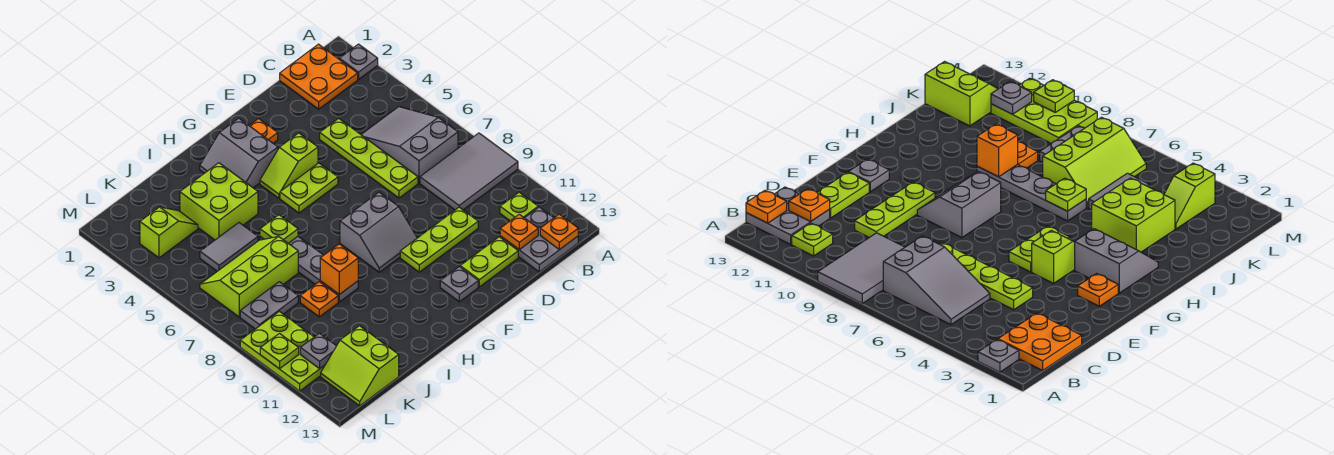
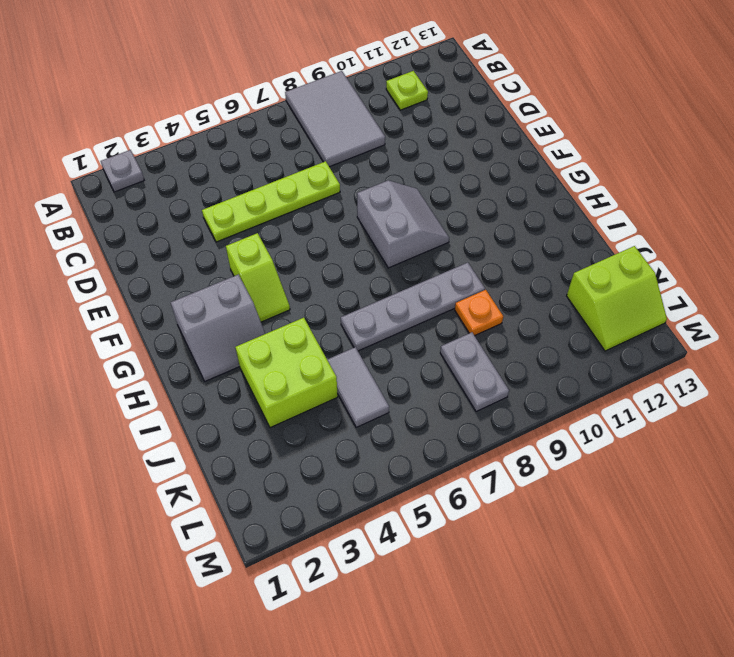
none -> orange plate B1:C2 level 1
none -> grey slope B5:C7 level 1 top 7
none -> grey plate B12:C13 level 1
none -> lime plate D10:F10 level 1

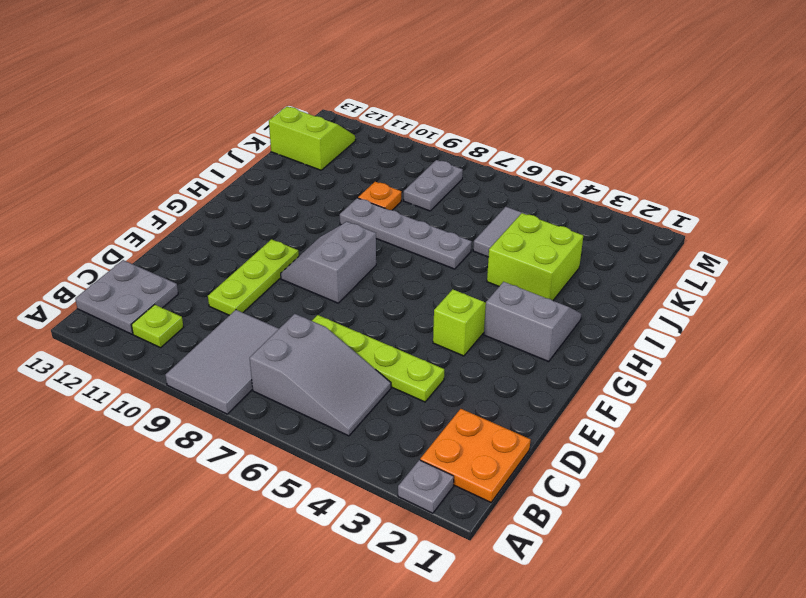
none -> lime plate D12:E12 level 1
none -> orange plate F2 level 1
none -> lime plate F5:G5 level 1
none -> grey plate F12 level 1

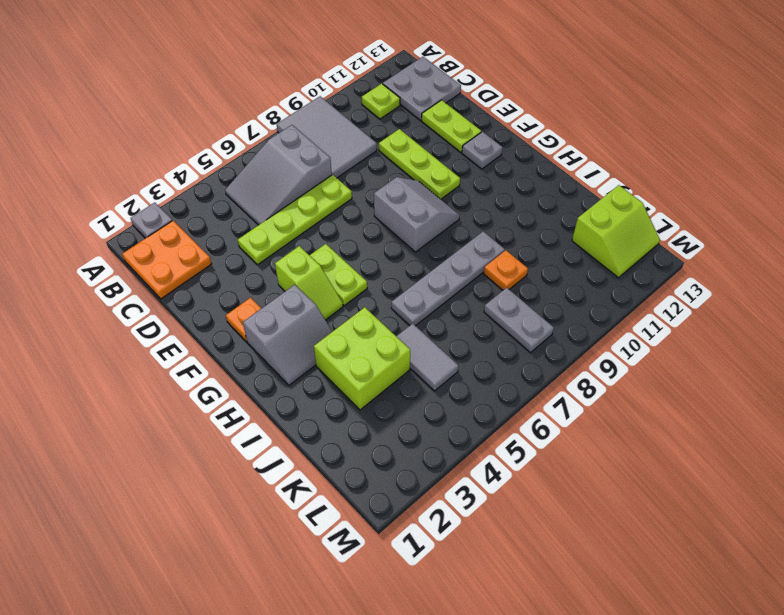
none -> lime slope J6:L7 level 1 top 7
none -> lime slope K3:L3 level 1 top L
none -> lime plate L9:M11 level 1
none -> orange plate B13 level 2

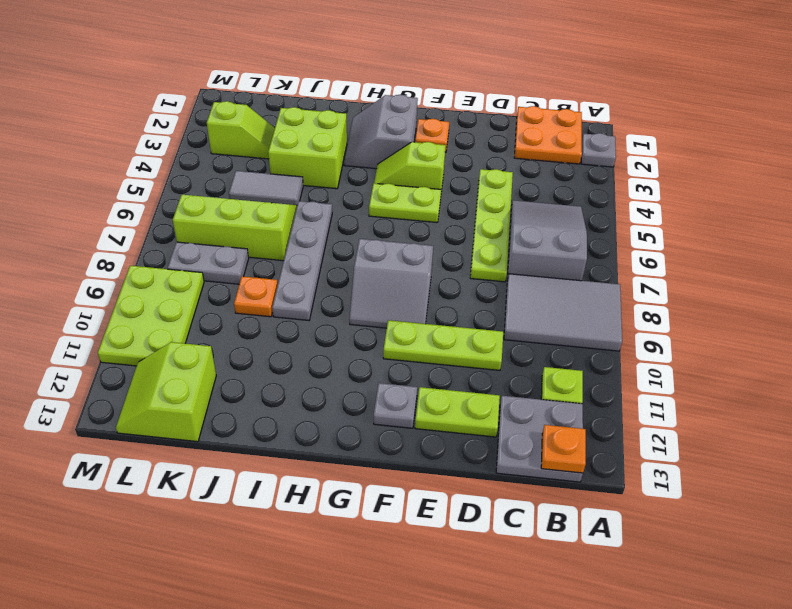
none -> orange plate C12 level 2
none -> lime plate I6 level 2
none -> orange brick I9 level 2
none -> grey plate L11 level 2

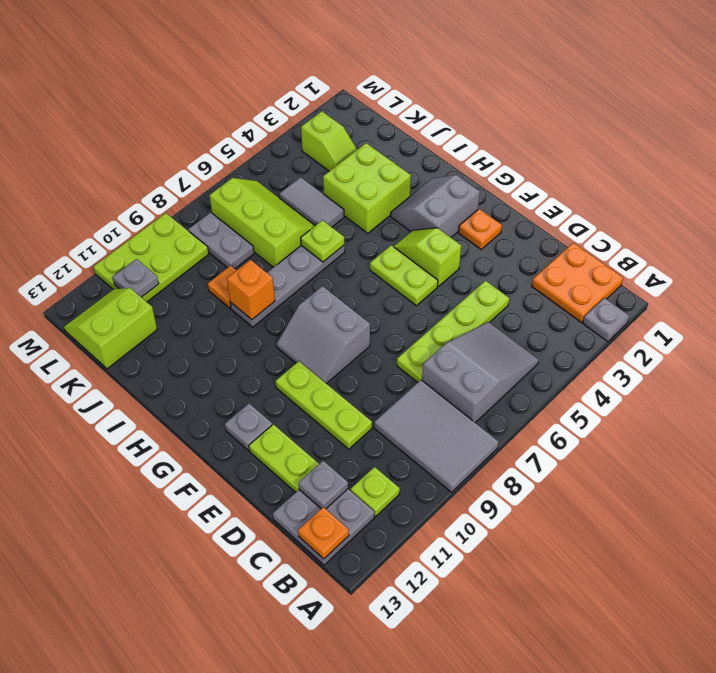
grey plate C12 level 2 -> orange plate C12 level 2
none -> lime plate M10 level 2

